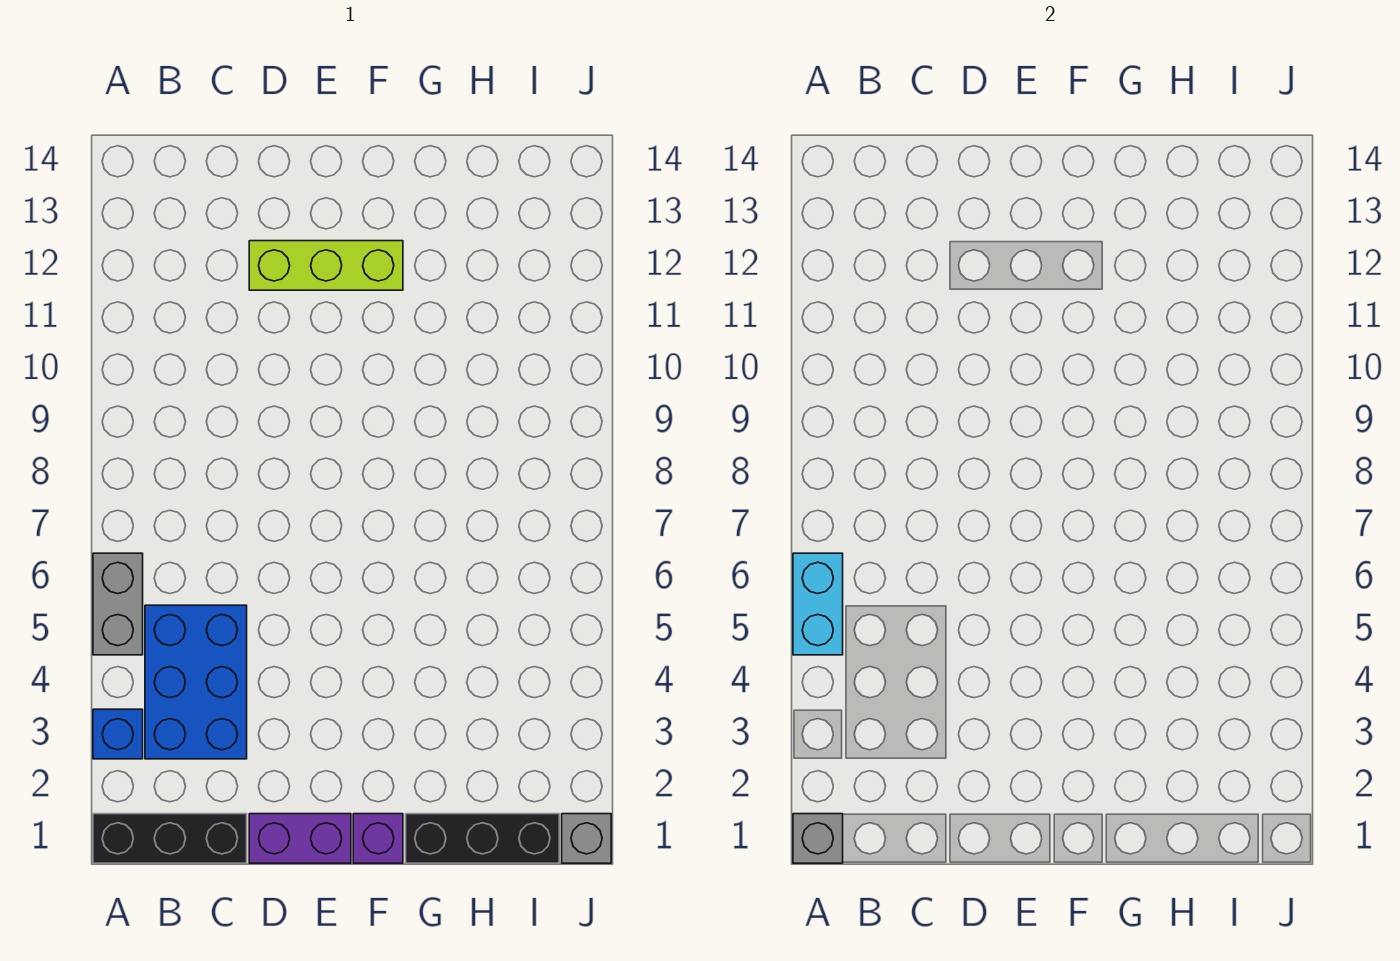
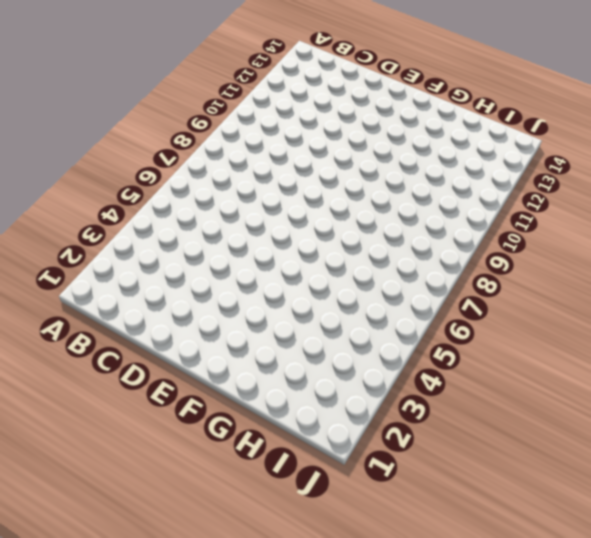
none -> black brick A1:C1 level 1
none -> blue brick A3 level 1

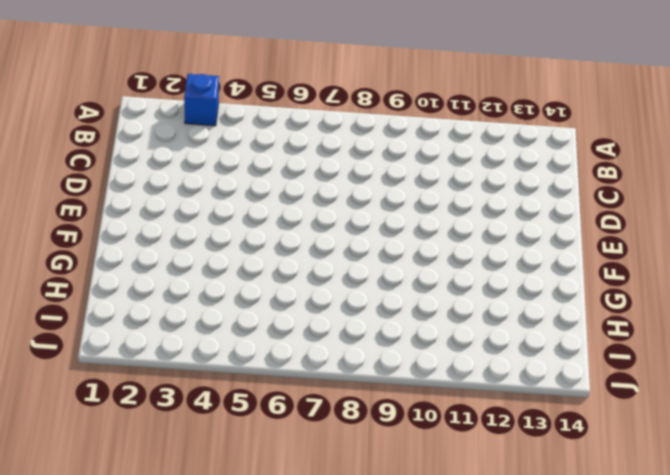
none -> black brick A1:C1 level 1
none -> grey brick A5:A6 level 1

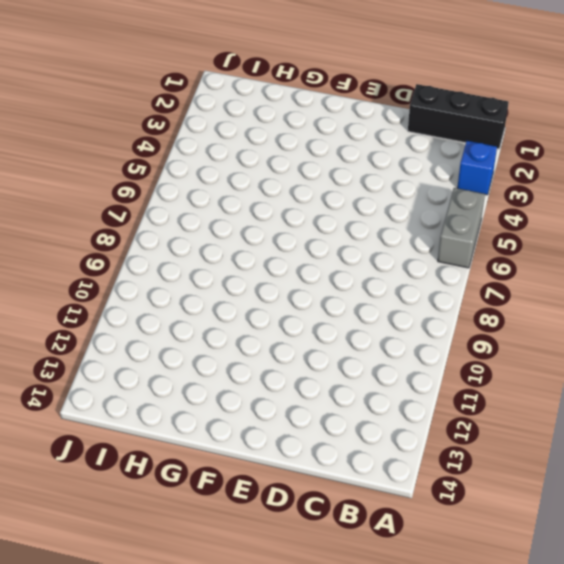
none -> blue brick B3:C5 level 1
none -> purple brick D1:E1 level 1

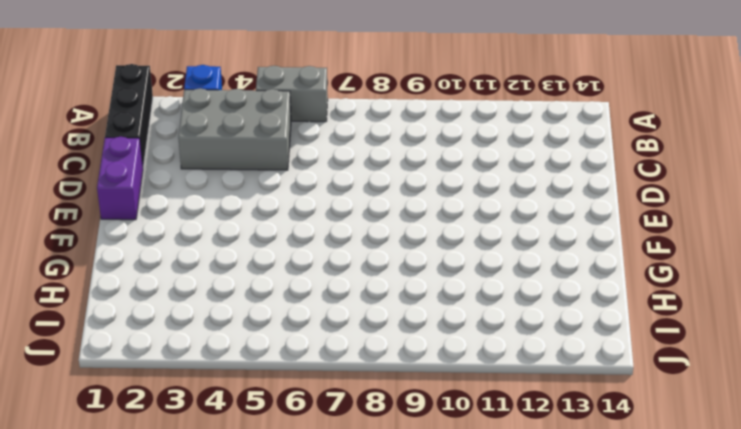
grey brick B3:C5 level 1 -> blue brick B3:C5 level 1
none -> lime brick D12:F12 level 1
none -> purple brick F1 level 1

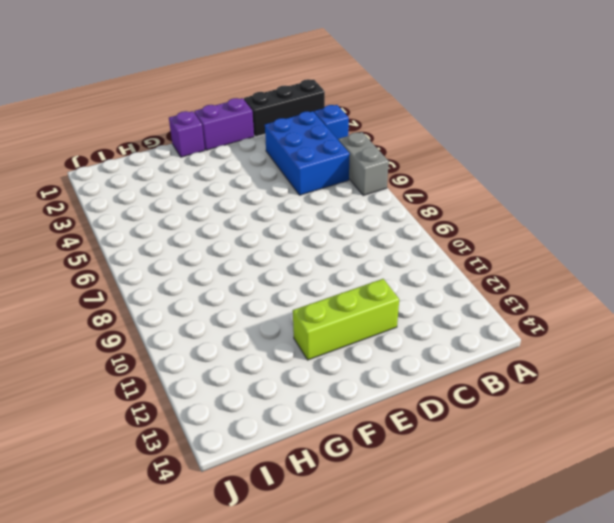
none -> black brick G1:I1 level 1
none -> grey brick J1 level 1

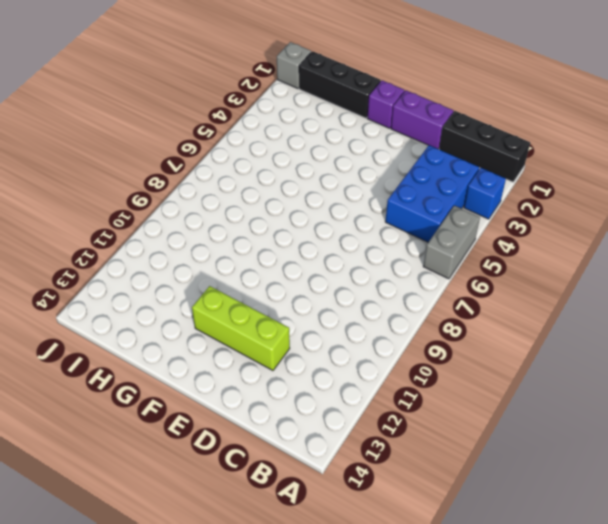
none -> grey brick A1 level 2
none -> cyan brick A5:A6 level 2

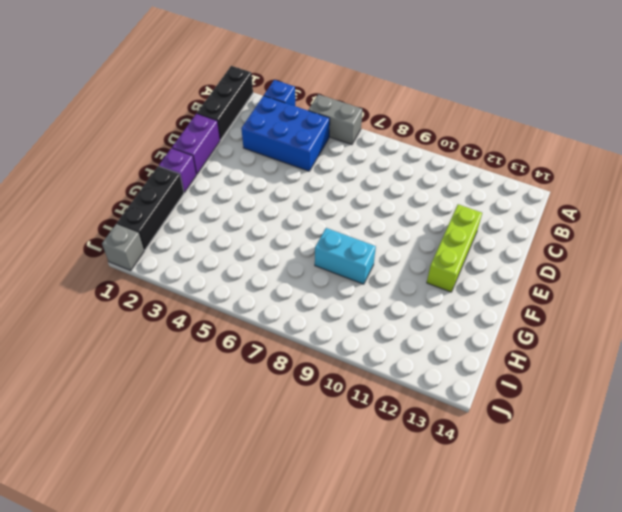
cyan brick G8:G9 level 1 -> cyan brick A5:A6 level 2
none -> grey brick A1 level 2

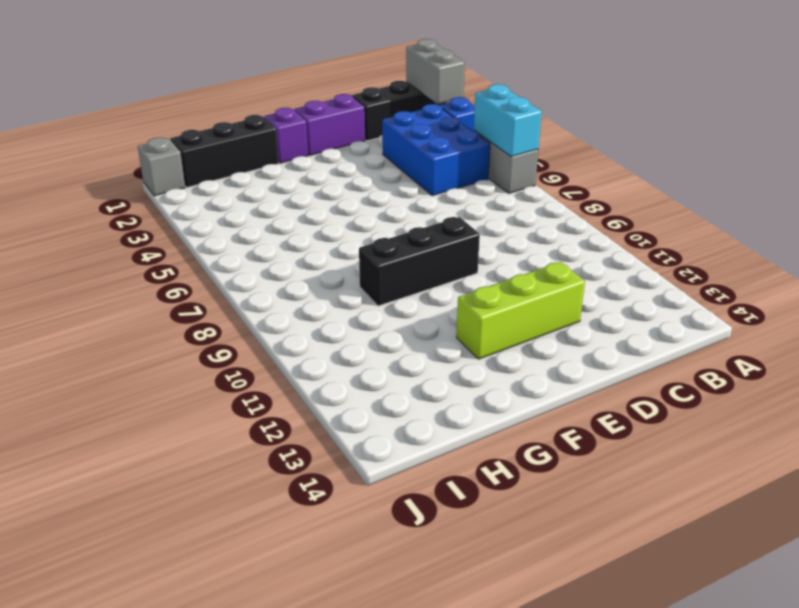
grey brick A1:A2 level 2 -> grey brick A1 level 2
black brick E9:G9 level 1 -> none

